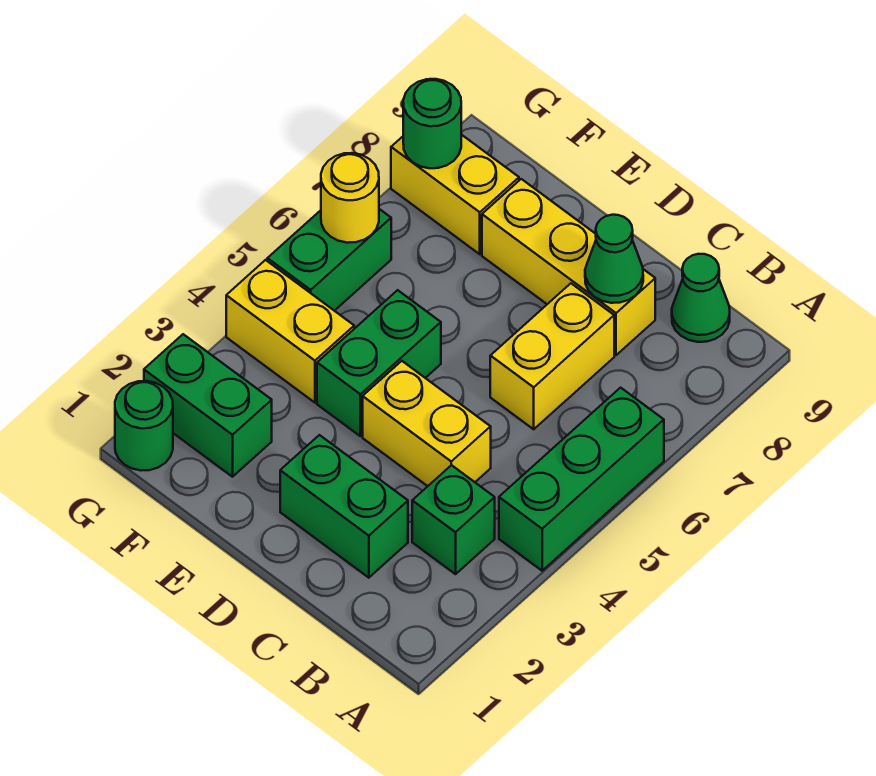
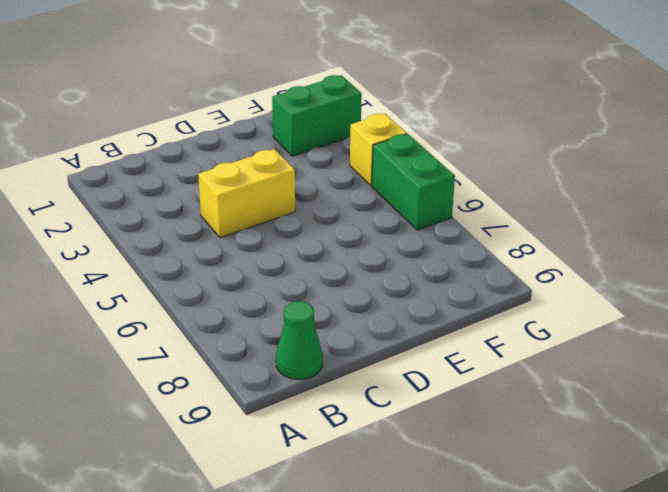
yellow brick G4 level 1 -> yellow brick F4:G4 level 1
none -> green brick A4:A6 level 1
none -> green brick B3 level 1
none -> green brick C2:D2 level 1

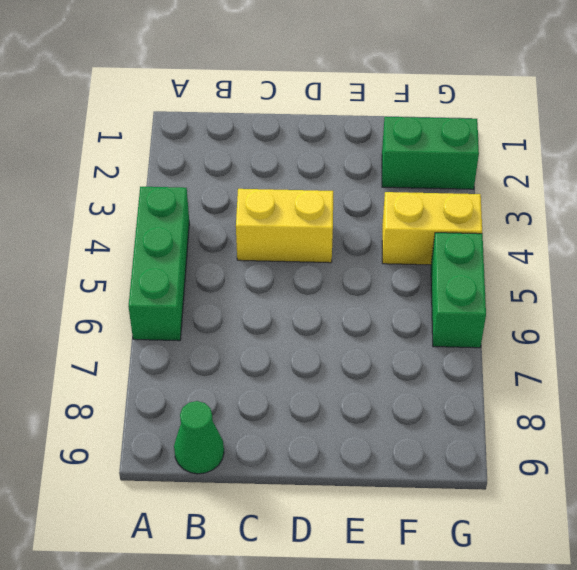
none -> green brick B3 level 1
none -> green brick C2:D2 level 1
none -> yellow brick C6:C7 level 1

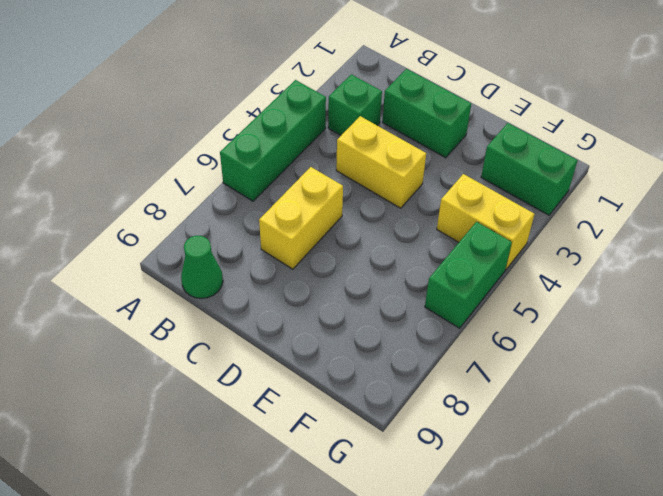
none -> yellow brick C8:E8 level 1
none -> green brick E4:E5 level 1
none -> yellow brick F8:G8 level 1

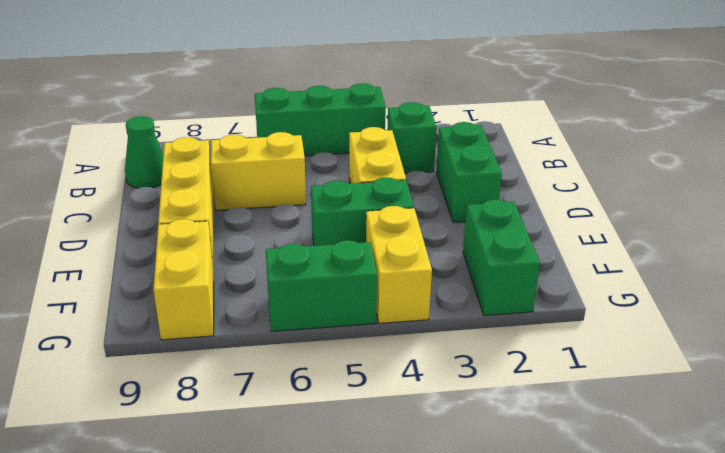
none -> green round brick G1 level 1
none -> green cone C8 level 2
none -> yellow round brick G6 level 2

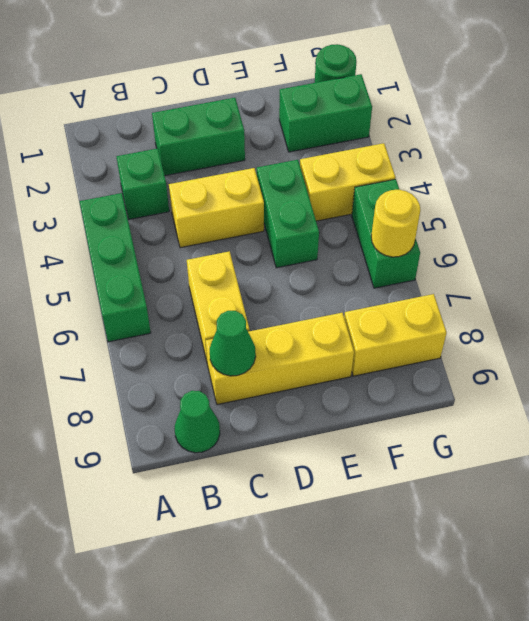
none -> green round brick G8 level 2

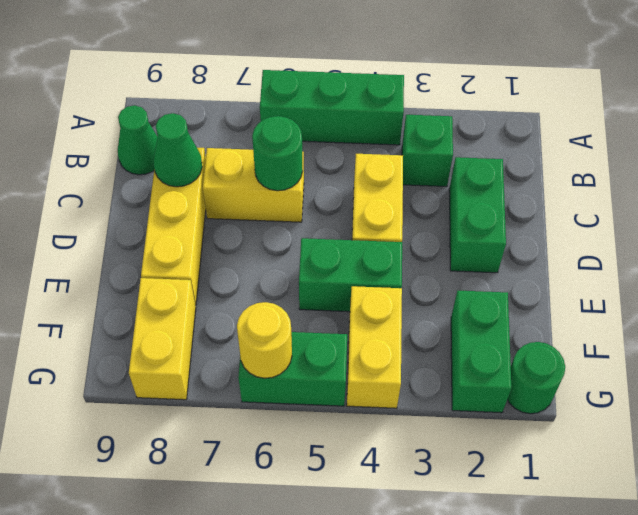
green round brick C6 level 2 -> green round brick G8 level 2

